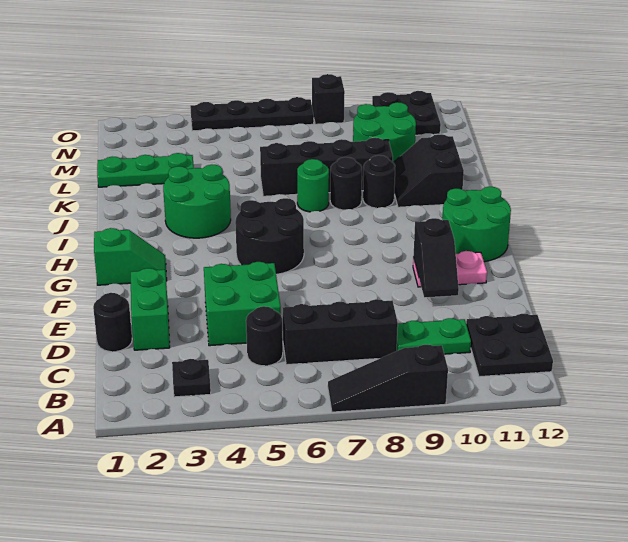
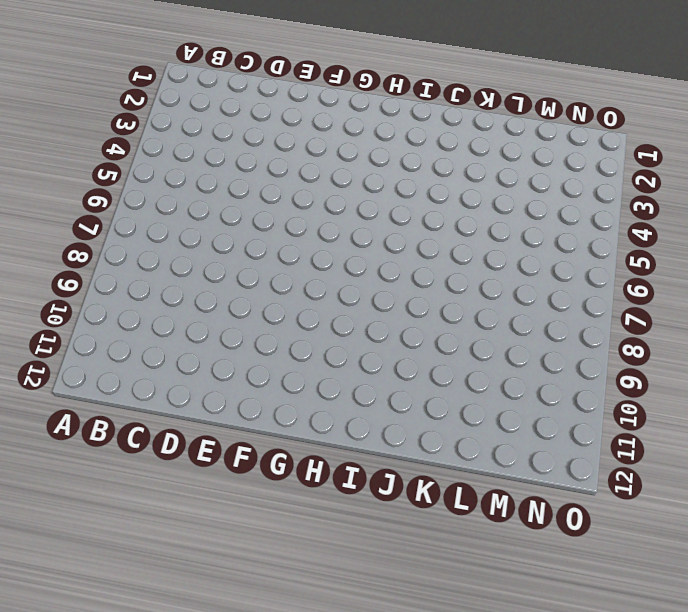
none -> black slope A7:A9 level 1 top 9
none -> black plate B3 level 1
none -> black plate B11:C12 level 1

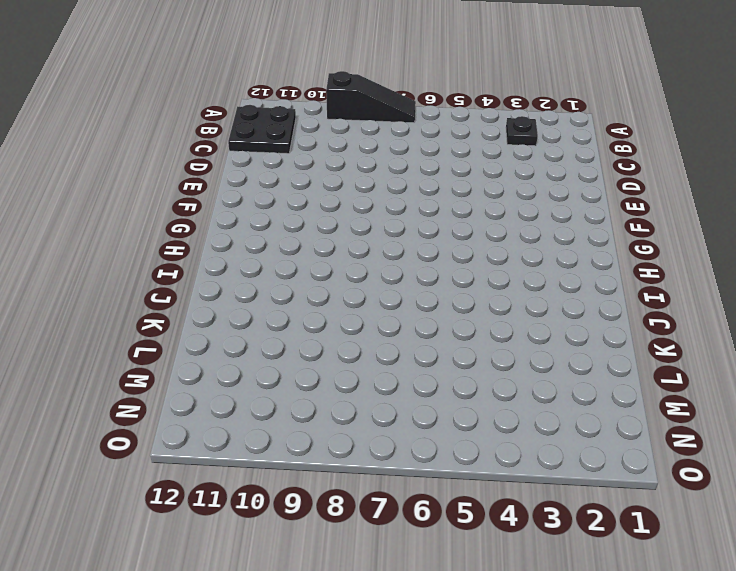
none -> black round brick C5 level 1
none -> black brick C6:C8 level 1
none -> green plate C9:C10 level 1

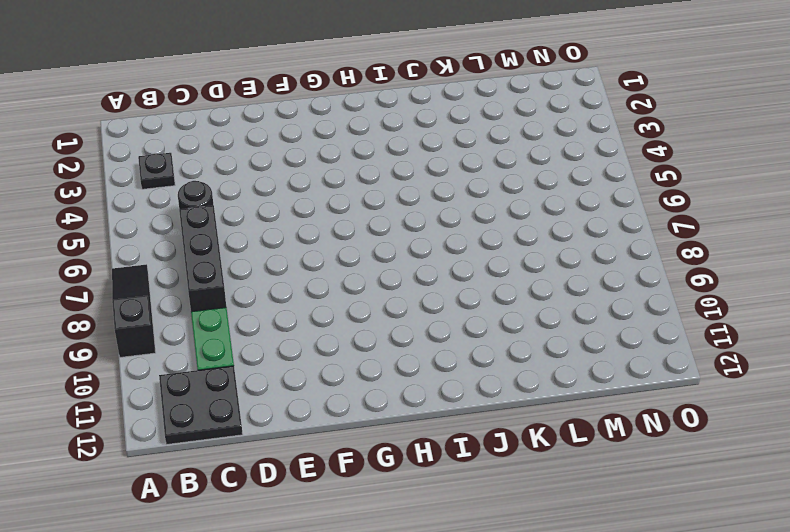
none -> black round brick D1 level 1
none -> green brick D2:E2 level 1
none -> green brick D4:E5 level 1

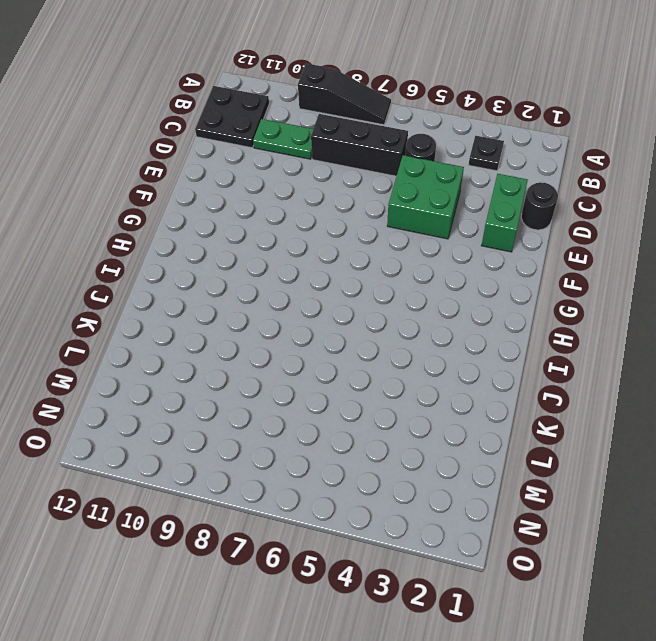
none -> pink plate F10:F11 level 1
none -> green slope G1:G2 level 1 top 1
none -> black round brick G5:H6 level 1

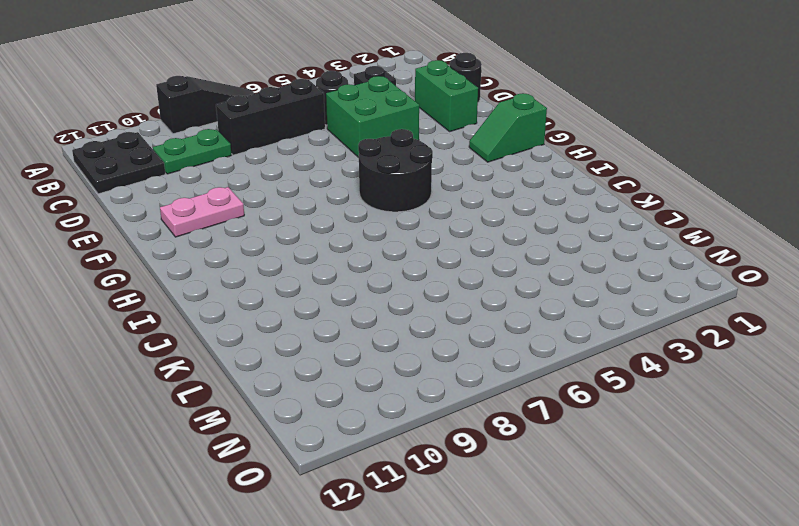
none -> green round brick G11:H12 level 1
none -> green round brick I3:J4 level 1
none -> green round brick J7 level 1

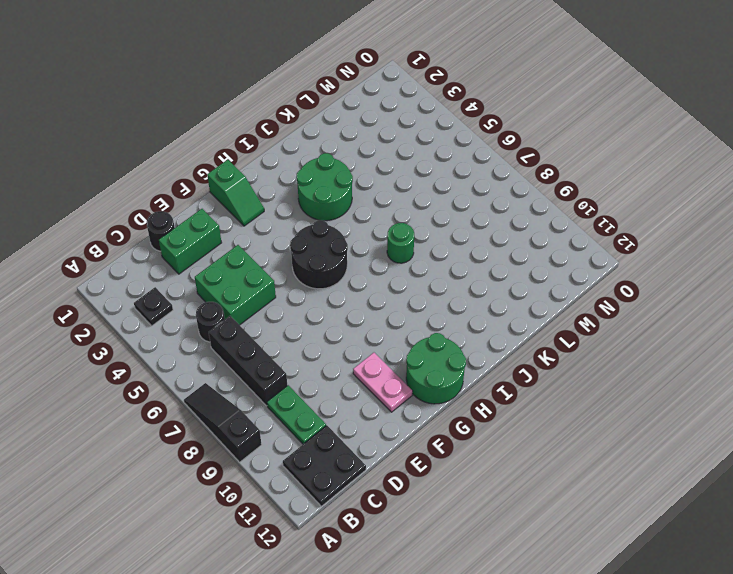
none -> black round brick J8 level 1
none -> black round brick J9 level 1
none -> black slope J10:K11 level 1 top 11

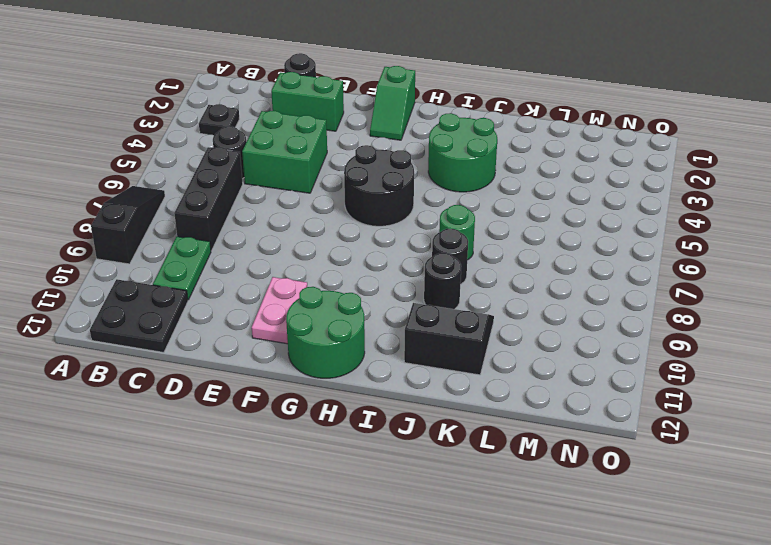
none -> black brick K6:K9 level 1
none -> green plate L1:L3 level 1
none -> green round brick L9:M10 level 1

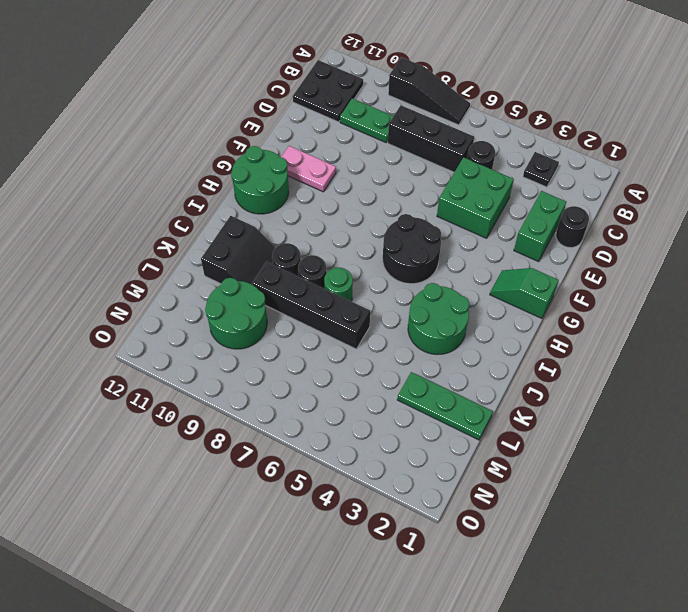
none -> black plate N10:O11 level 1
none -> black plate O4:O7 level 1
none -> black brick O8 level 1

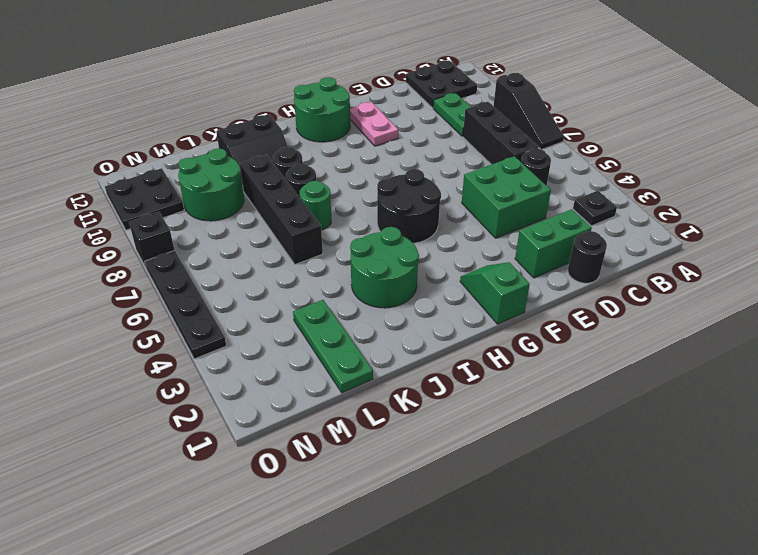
none -> black slope E10:F10 level 2 top F

